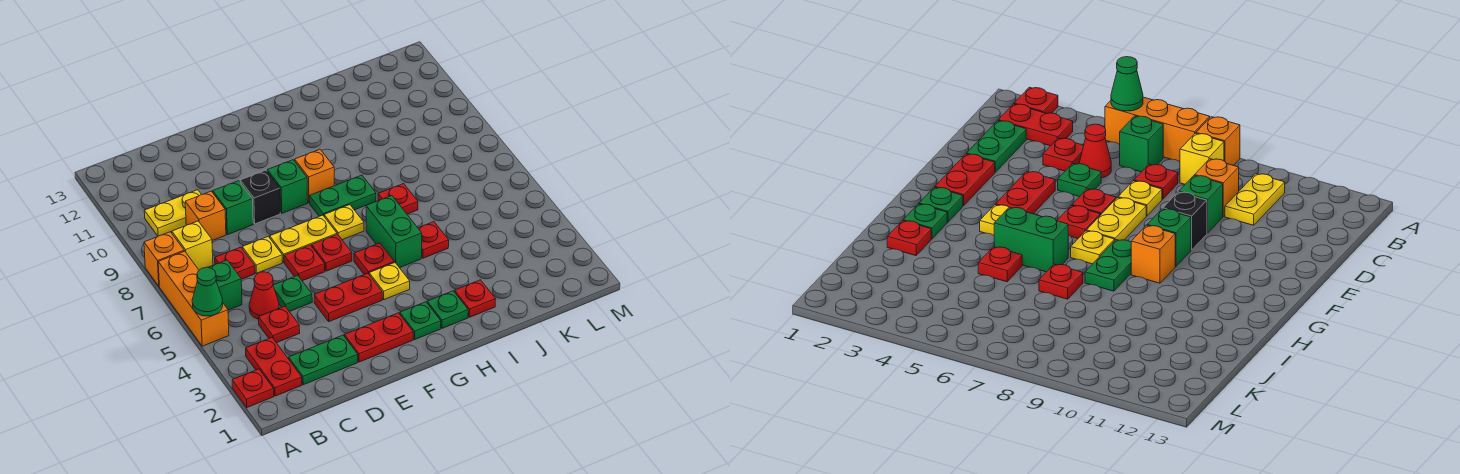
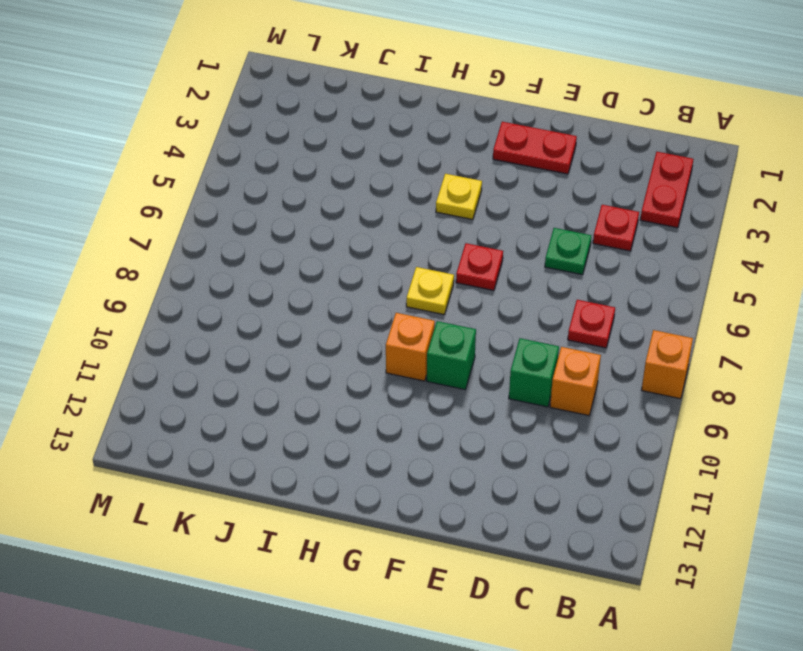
none -> red plate A2 level 1
none -> orange brick A5:A7 level 1
none -> green brick B6 level 1
none -> yellow brick B8 level 1

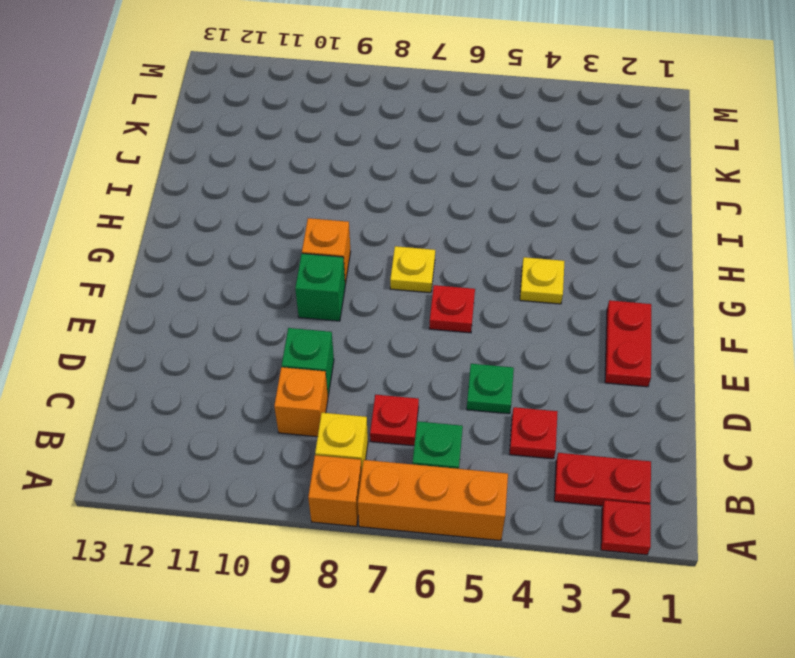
none -> yellow plate B10:C10 level 1
none -> green plate C2:D2 level 1
none -> red cone C5 level 1
none -> yellow plate D7 level 1

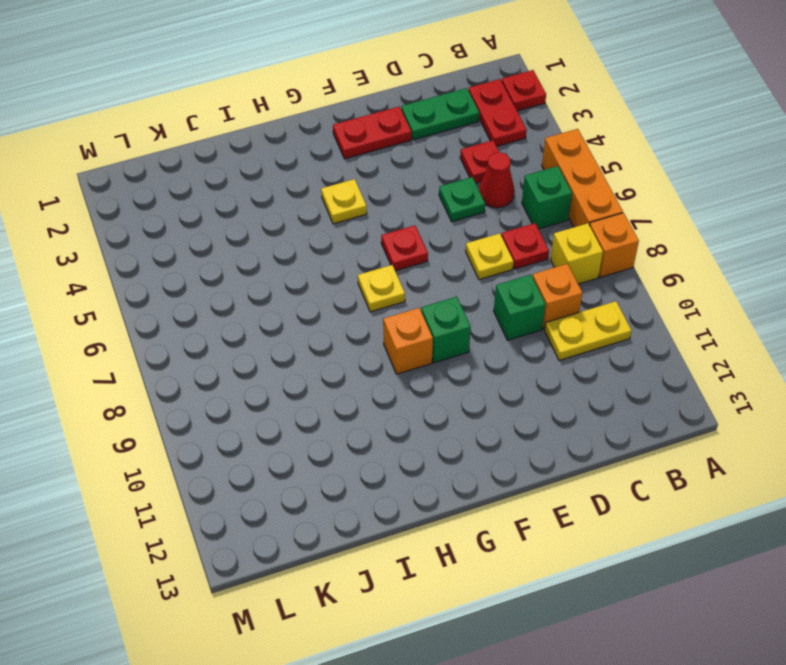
none -> red plate E4:F4 level 1
none -> red plate E6 level 1
none -> yellow plate E7:F7 level 1
none -> black brick E9 level 1

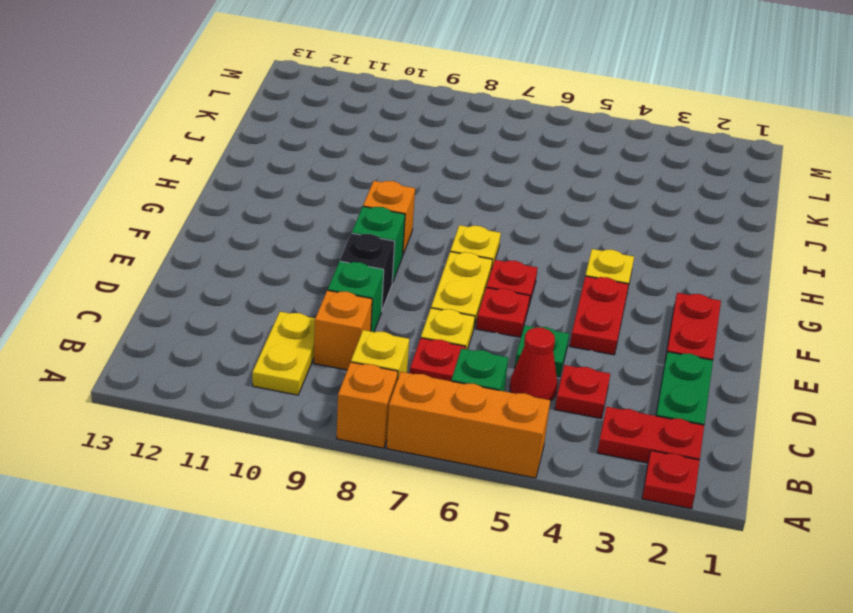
none -> green plate G2 level 1
none -> red plate G5 level 1
none -> green plate G8:H8 level 1
none -> green plate H2 level 1

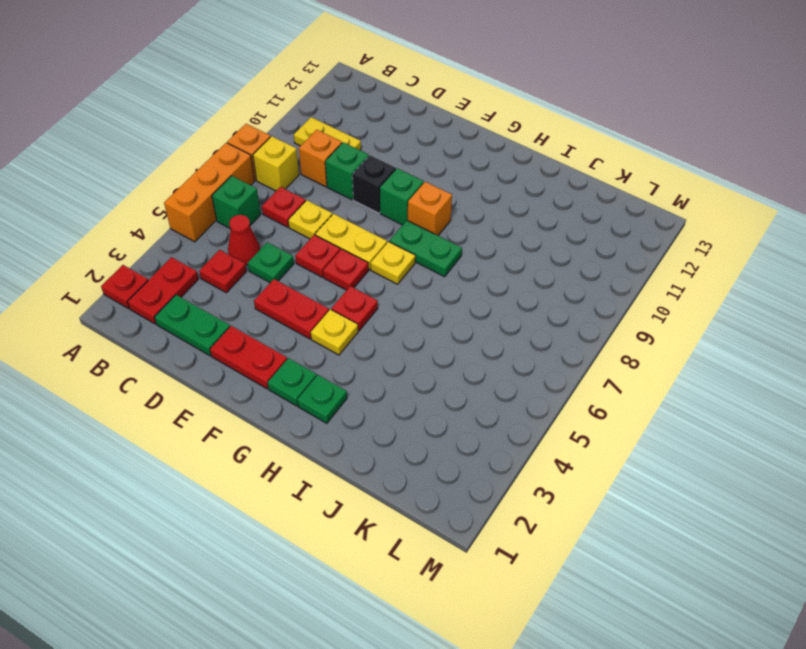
none -> green brick H5:H6 level 1
none -> red plate I2 level 1
none -> red plate I5 level 1
none -> red plate I7 level 1

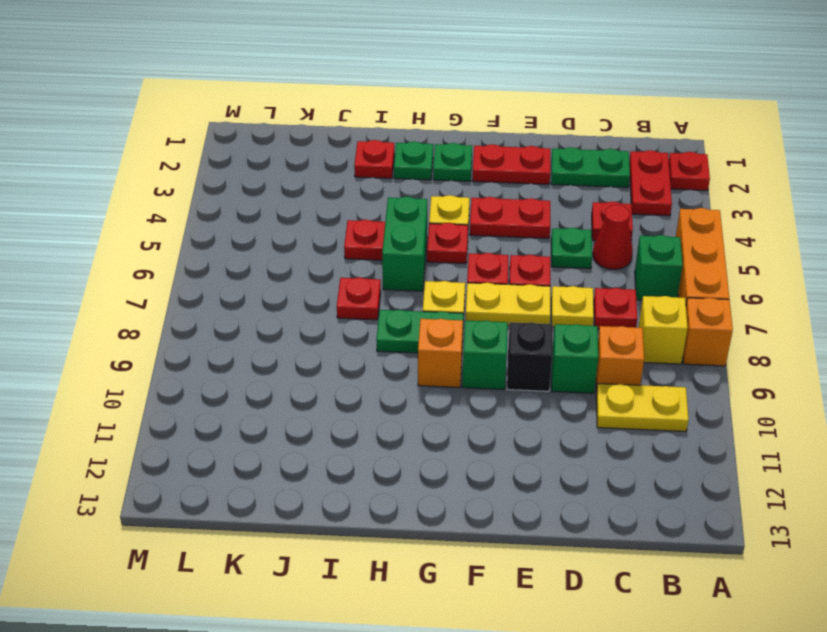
none -> green cone A5 level 2

